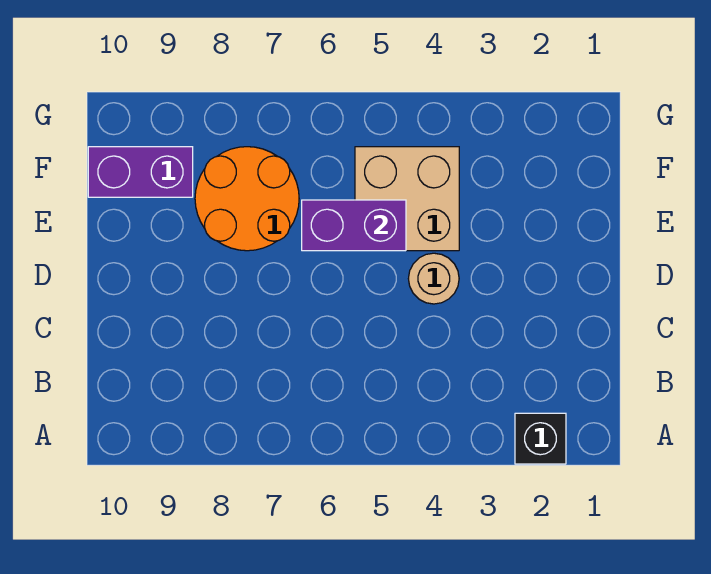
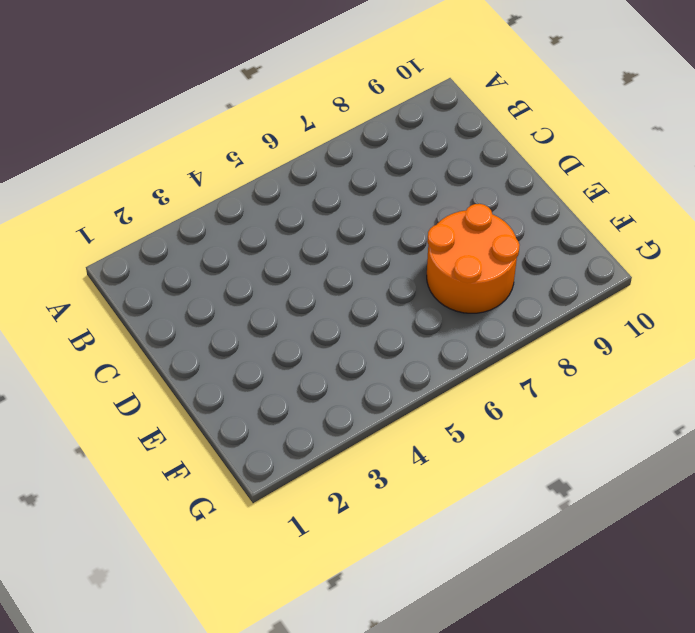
none -> black brick A2 level 1
none -> tan round brick D4 level 1

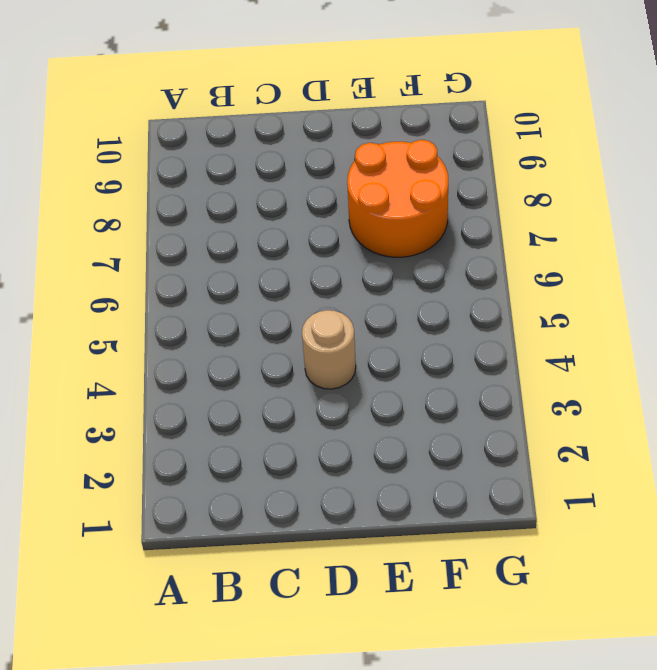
none -> black brick A2 level 1
none -> tan brick E4:F5 level 1

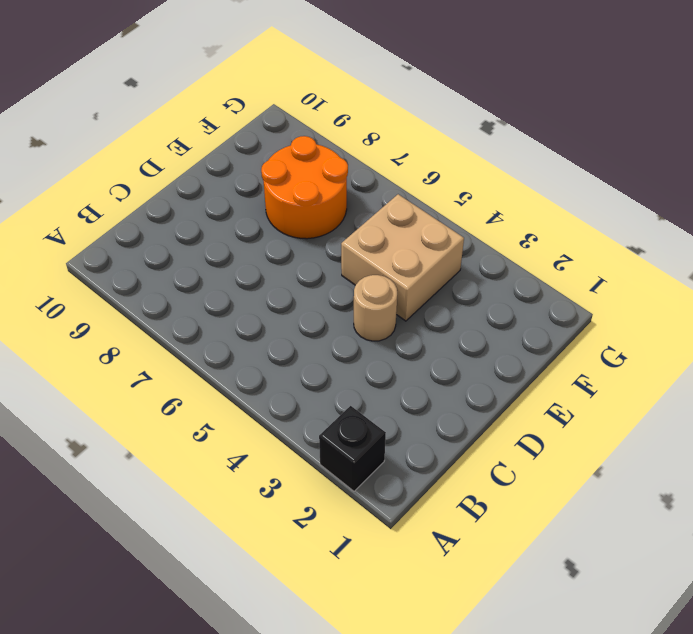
none -> purple brick F9:F10 level 1
none -> purple brick E5:E6 level 2

